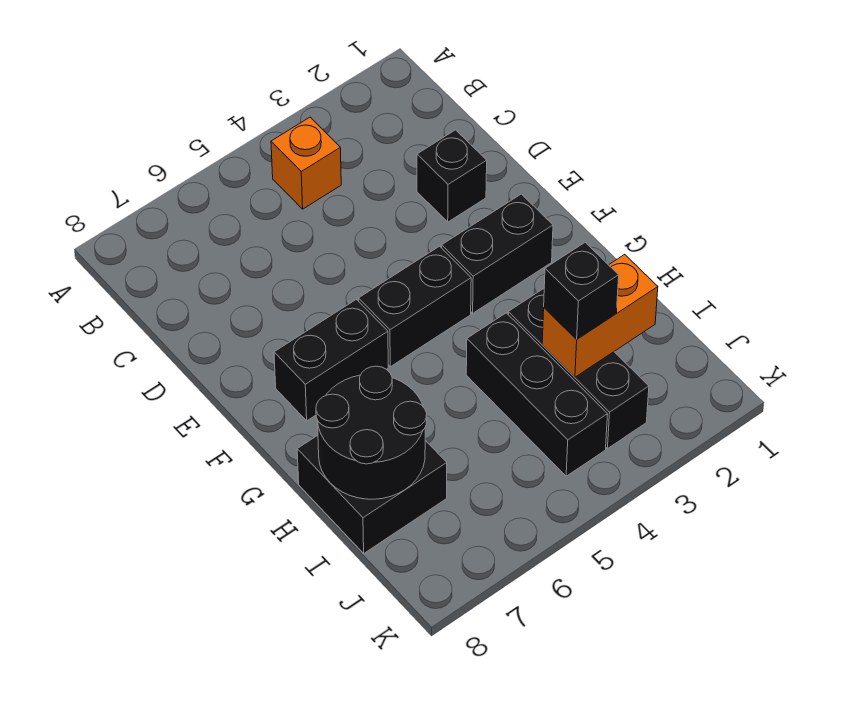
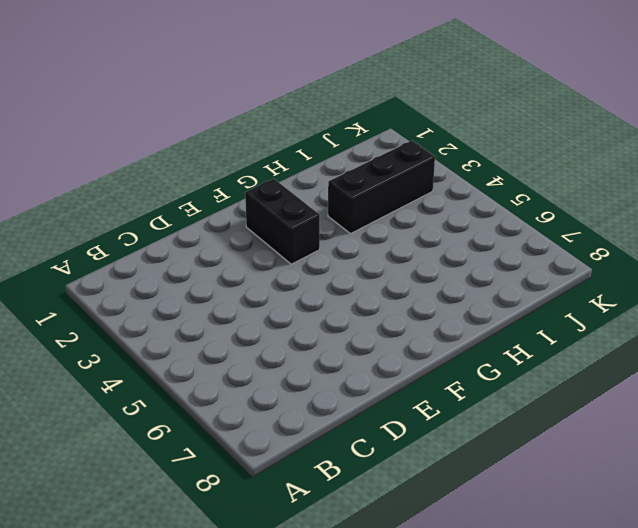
none -> orange brick B4 level 1
none -> black brick D2 level 1

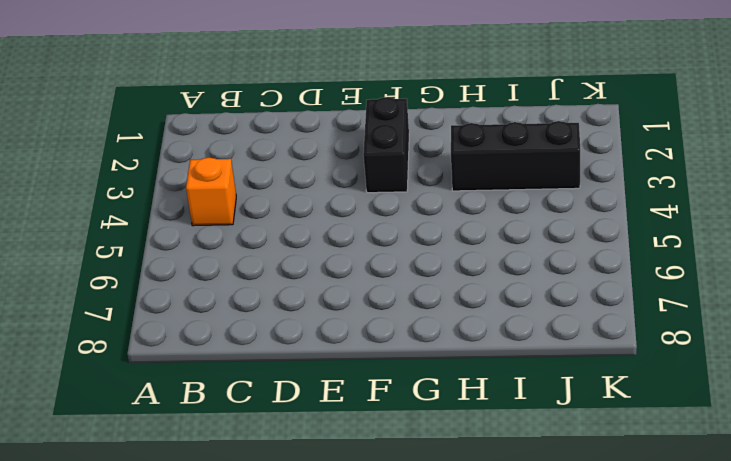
none -> black brick D2 level 1
none -> black brick F4:F5 level 1

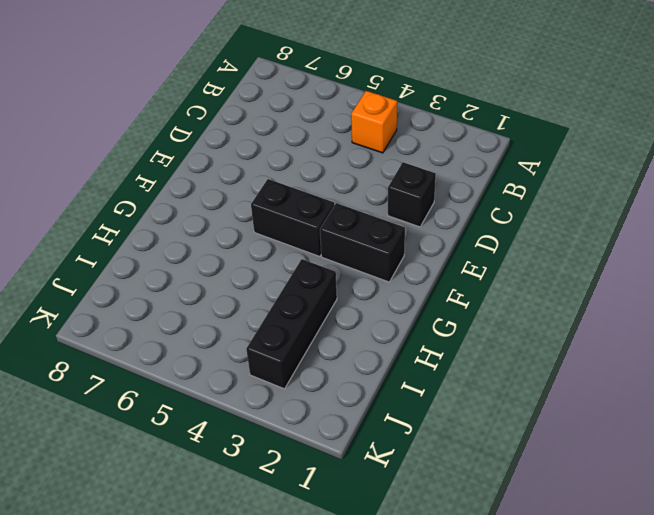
none -> black brick F6:F7 level 1
none -> black brick H4:J4 level 1

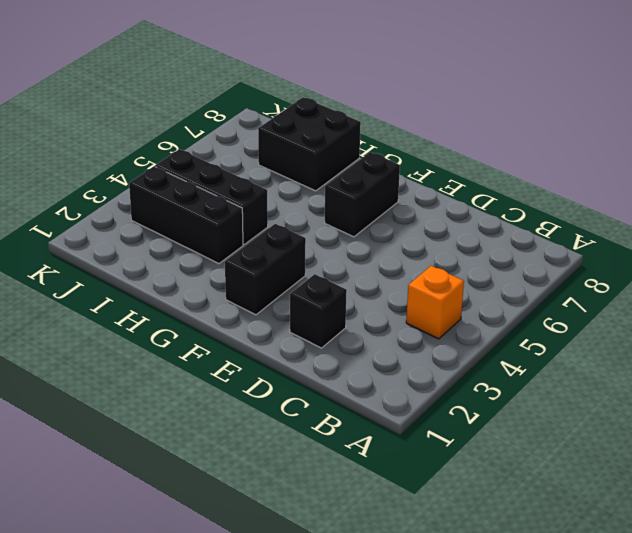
none -> black brick F4:F5 level 1
none -> black round brick H7:I8 level 2

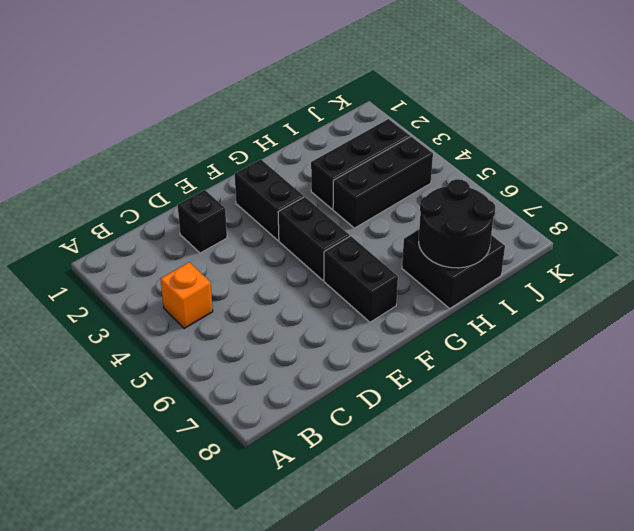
none -> orange brick I2:I3 level 2
none -> black brick I3 level 3

